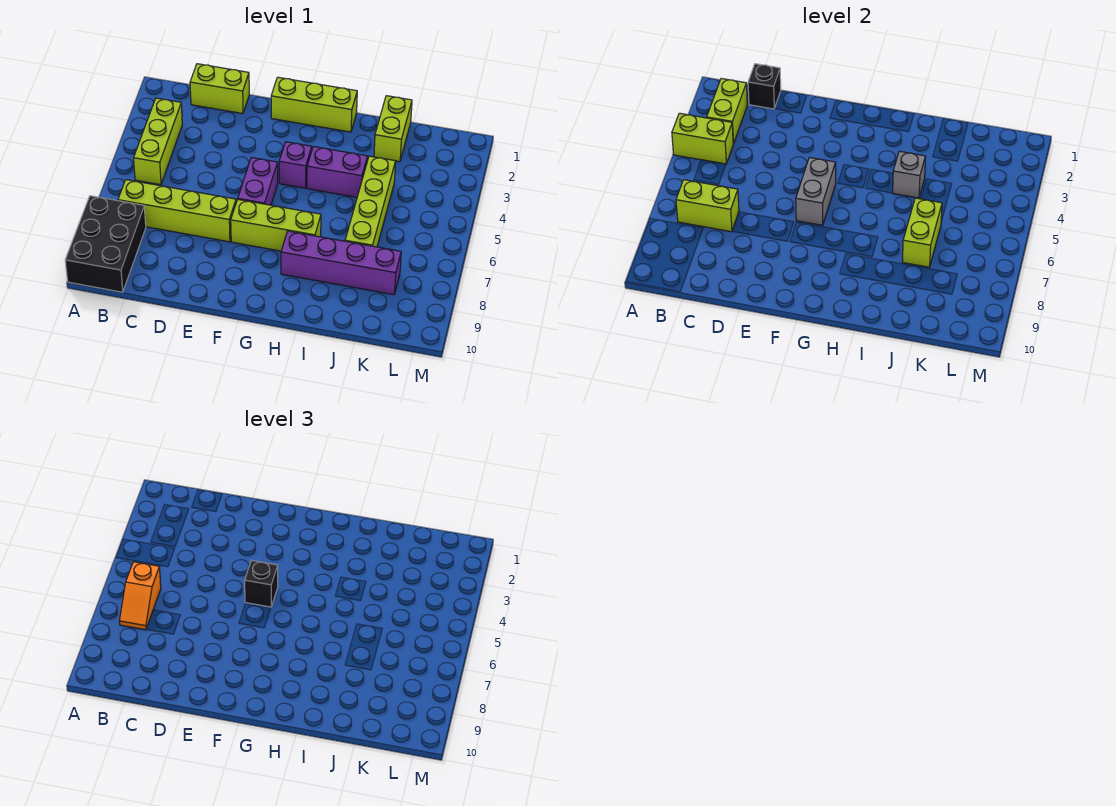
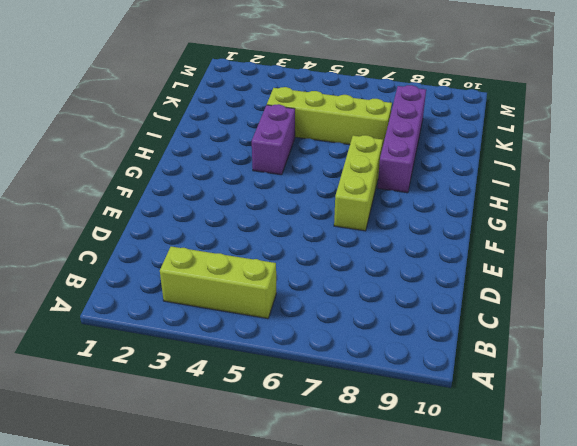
none -> black brick A8:B10 level 1
none -> lime brick B7:E7 level 1
none -> lime brick C1:D1 level 1

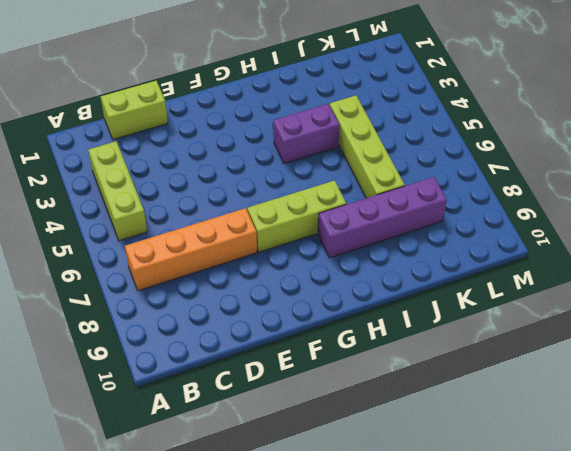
orange brick B7:E7 level 1 -> lime brick B7:E7 level 1
none -> black brick A8:B10 level 1
none -> lime brick F1:H1 level 1
none -> purple brick F5:F6 level 1

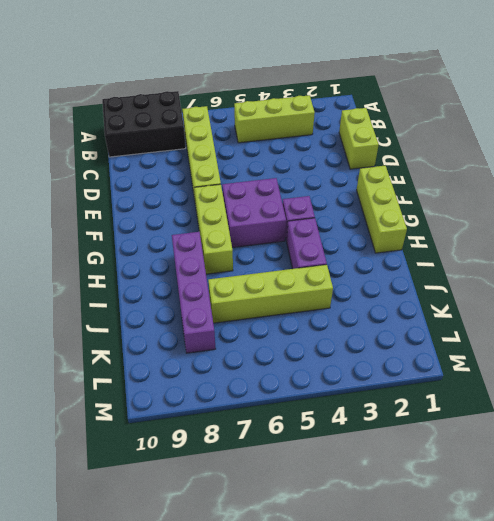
purple brick F5:G6 level 1 -> purple brick F5:F6 level 1
none -> lime brick J1:J2 level 1
none -> lime brick A4:B4 level 2
none -> lime brick B2:B3 level 2

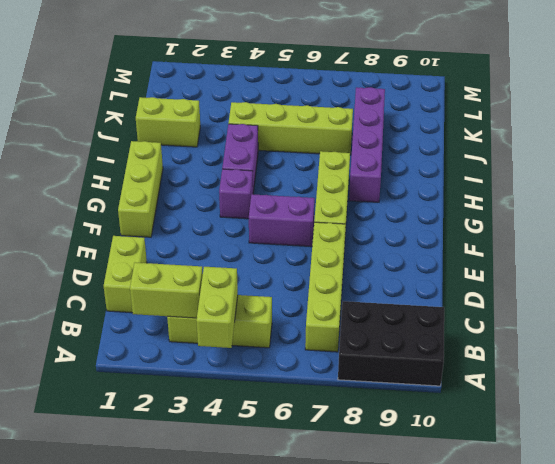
none -> lime brick B7:C7 level 2
none -> black brick C1 level 2
none -> grey brick F5:F6 level 2

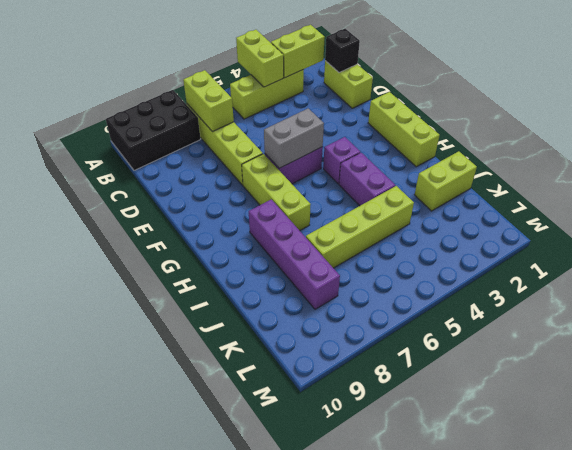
none -> grey brick I4 level 2
none -> lime brick J6:J7 level 2
none -> orange slope B6:B7 level 3 top 6

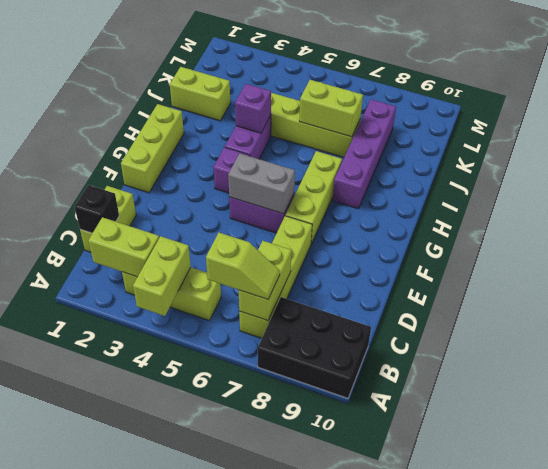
lime slope B6:B7 level 3 top 6 -> orange slope B6:B7 level 3 top 6
purple brick I4 level 2 -> grey brick I4 level 2
none -> black brick F5 level 3

